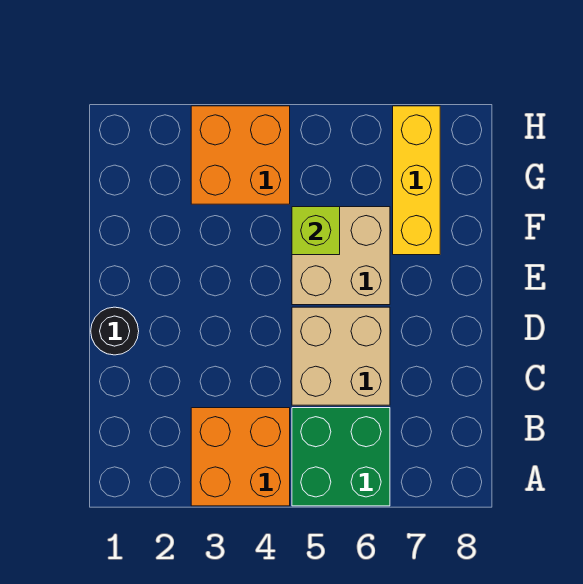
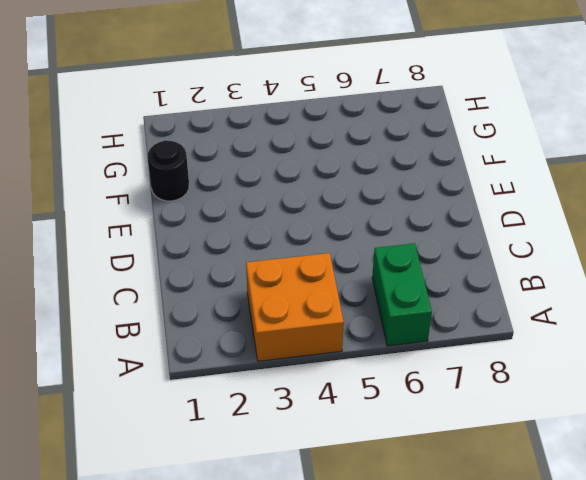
green brick A6:B6 level 1 -> green brick A5:B6 level 1
black round brick F1 level 1 -> black round brick D1 level 1
none -> tan brick C5:D6 level 1
none -> tan brick E5:F6 level 1

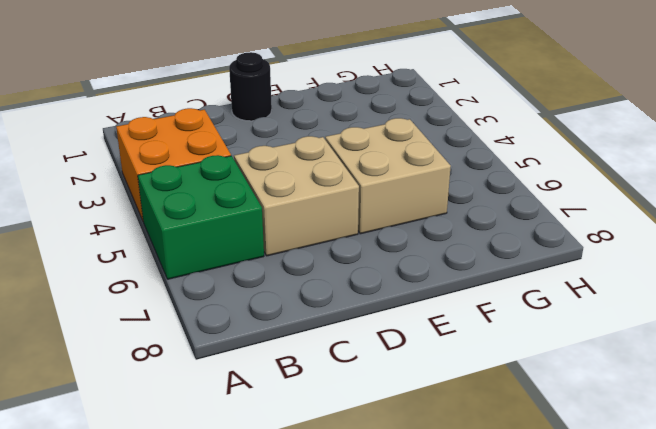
none -> yellow brick F7:H7 level 1
none -> orange brick G3:H4 level 1

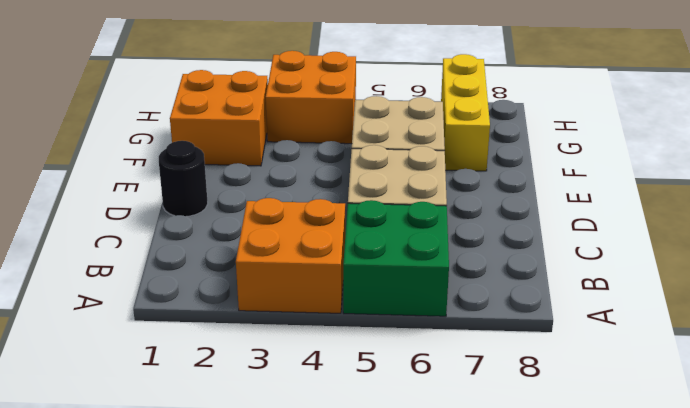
orange brick F1:G2 level 1 -> none
none -> lime brick F5 level 2

